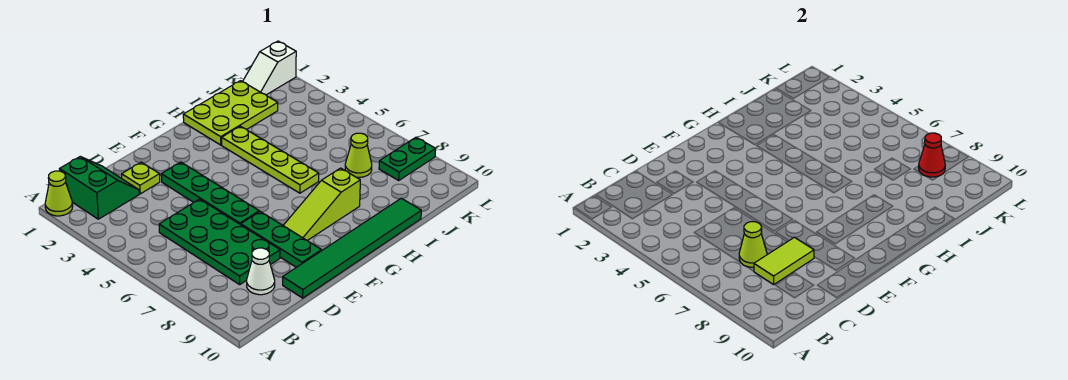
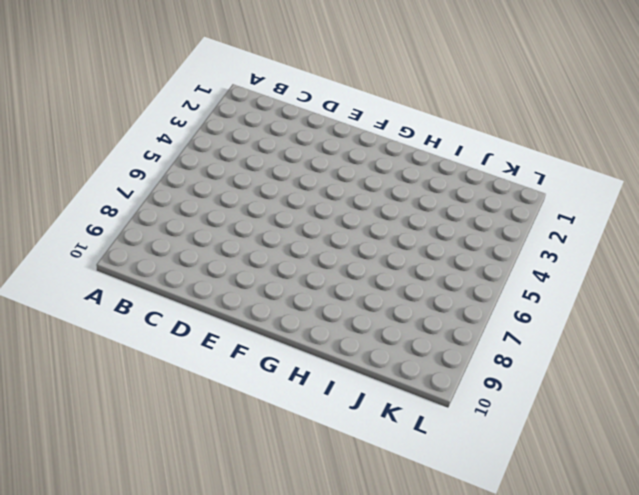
none -> lime cone A1 level 1
none -> green slope B1:C2 level 1 top B
none -> green plate C5:D8 level 1

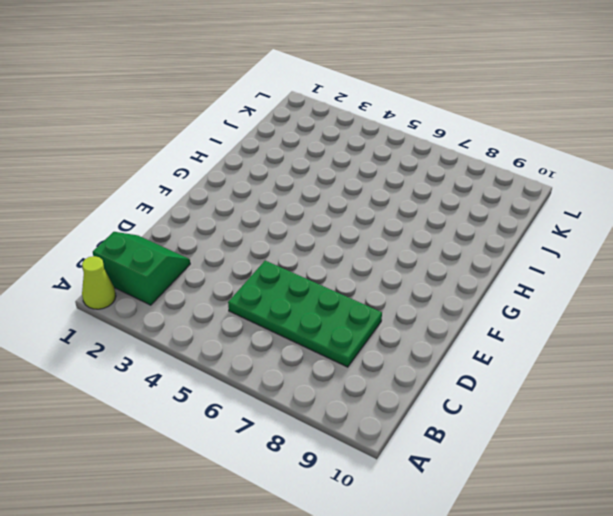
none -> white cone C9 level 1
none -> lime plate D2 level 1
none -> green tile D10:I10 level 1

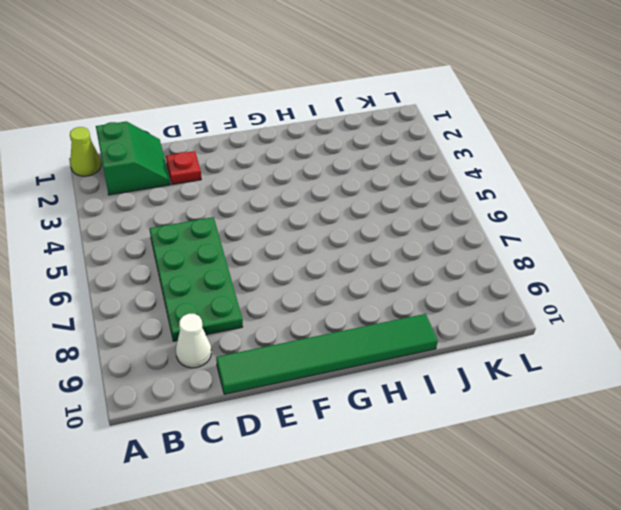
red plate D2 level 1 -> lime plate D2 level 1
none -> green plate E3:E6 level 1
none -> green plate E7:E9 level 1
none -> lime slope F8:H8 level 1 top H

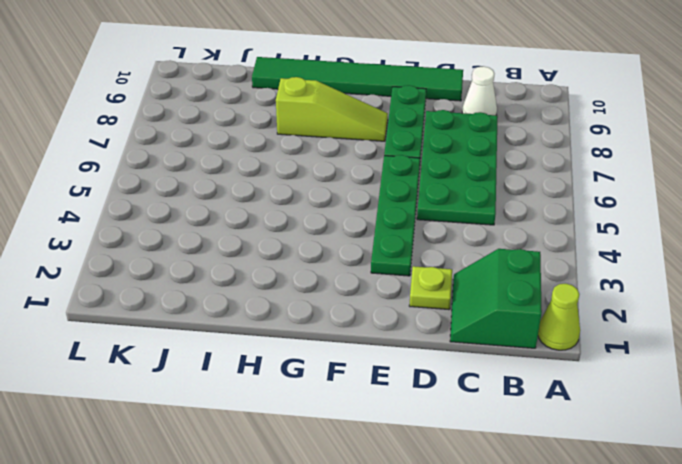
none -> lime plate H1:J2 level 1
none -> lime plate H3:H6 level 1
none -> lime cone J7 level 1

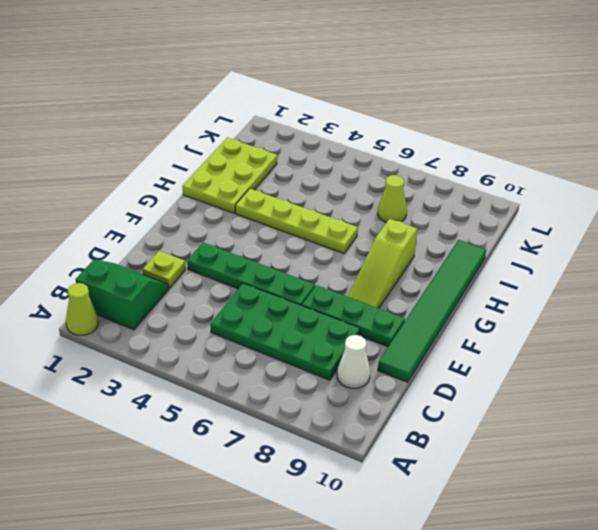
none -> white slope K1:L1 level 1 top L
none -> green plate K8:L8 level 1
none -> lime cone C7 level 2

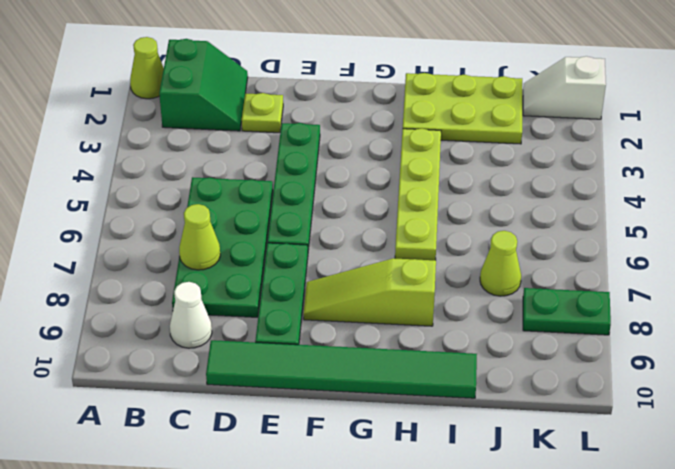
none -> lime tile C8:D8 level 2
none -> red cone K8 level 2

